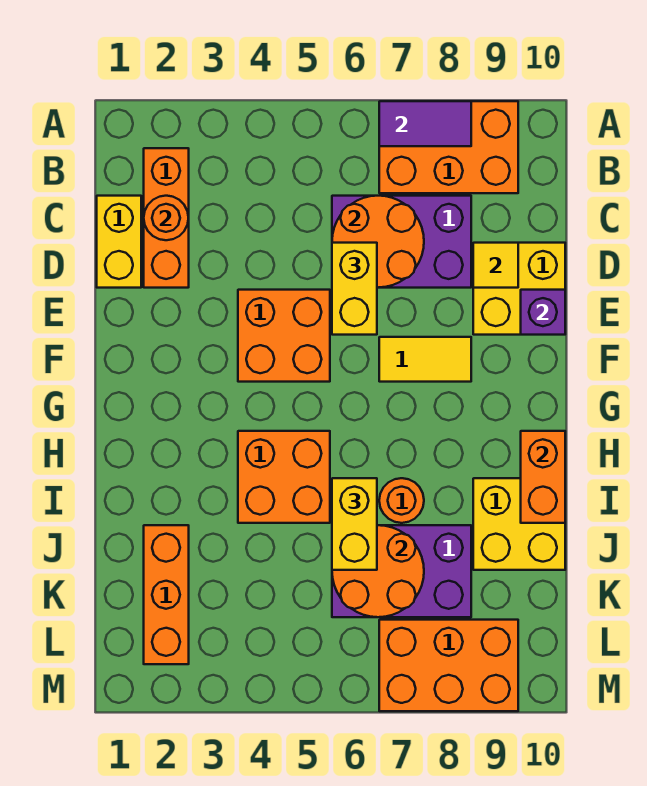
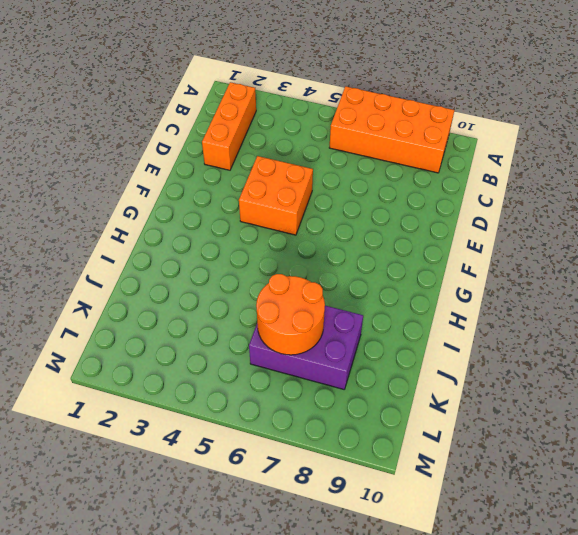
orange brick A6:B9 level 1 -> orange brick A7:B9 level 1
none -> yellow brick C1:D1 level 1
none -> purple brick C6:D8 level 1
none -> yellow brick D9:E10 level 1

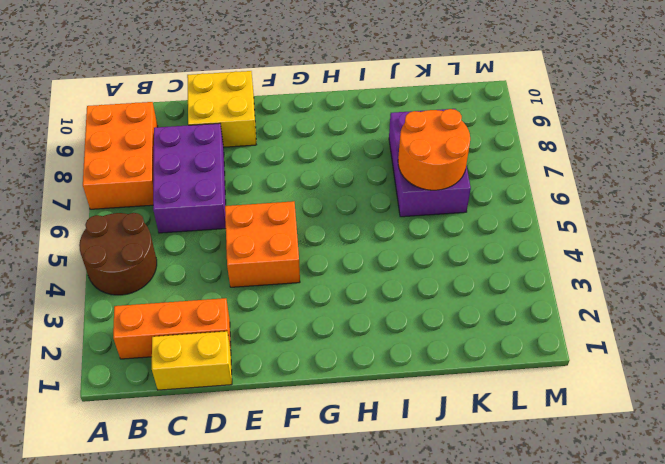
brown round brick A4:B5 level 1 -> none
none -> yellow tile F7:F8 level 1
none -> orange brick H4:I5 level 1
none -> orange round brick I7 level 1

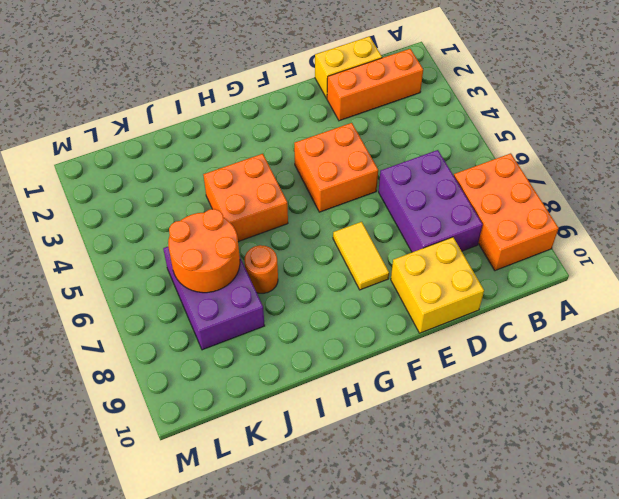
none -> yellow brick I9:J10 level 1
none -> orange brick J2:L2 level 1
none -> orange brick L7:M9 level 1

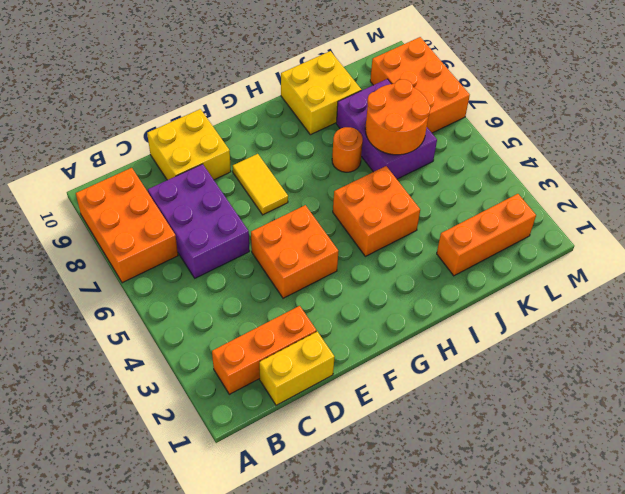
none -> purple tile A7:A8 level 2
none -> orange round brick C2 level 2
none -> orange round brick C6:D7 level 2

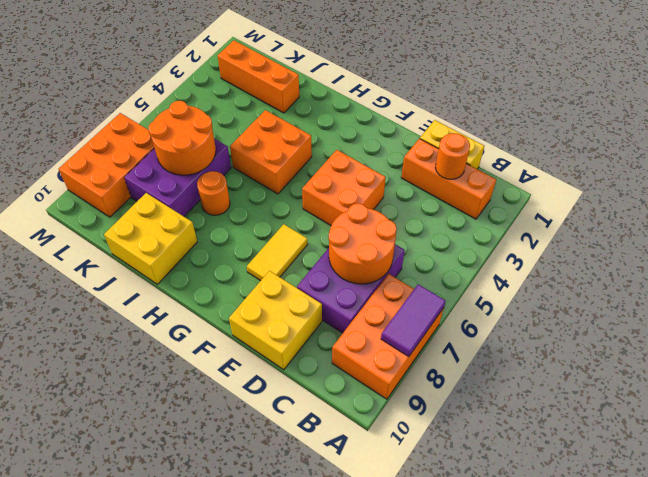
none -> yellow tile D9 level 2
none -> purple brick E10 level 2
none -> orange brick H10:I10 level 2

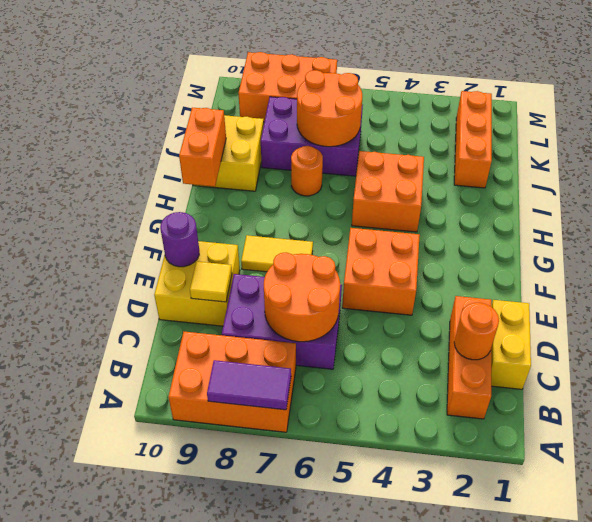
purple round brick E10 level 2 -> purple brick E10 level 2
none -> yellow brick D6:E6 level 3
none -> yellow brick I6:J6 level 3

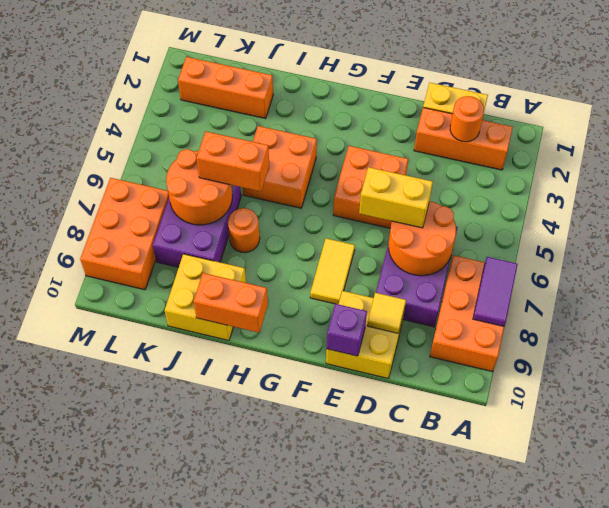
orange brick I6:J6 level 3 -> yellow brick I6:J6 level 3

